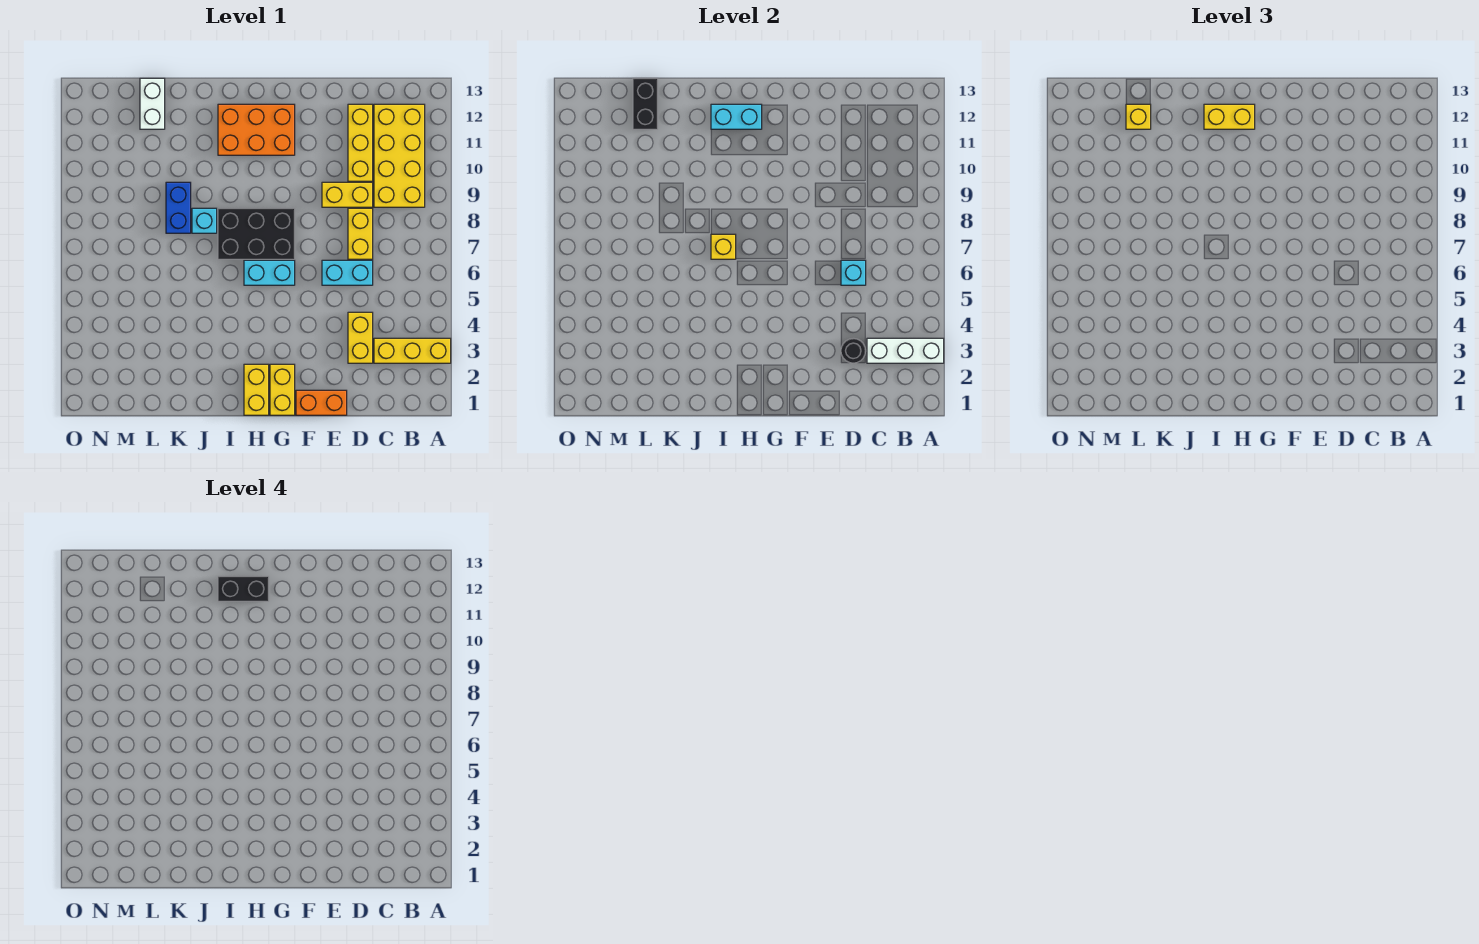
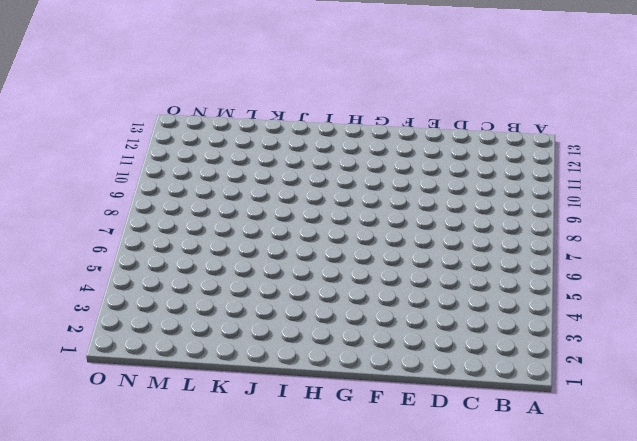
none -> yellow brick A3:C3 level 1
none -> yellow brick B9:C12 level 1
none -> yellow brick D3:D4 level 1

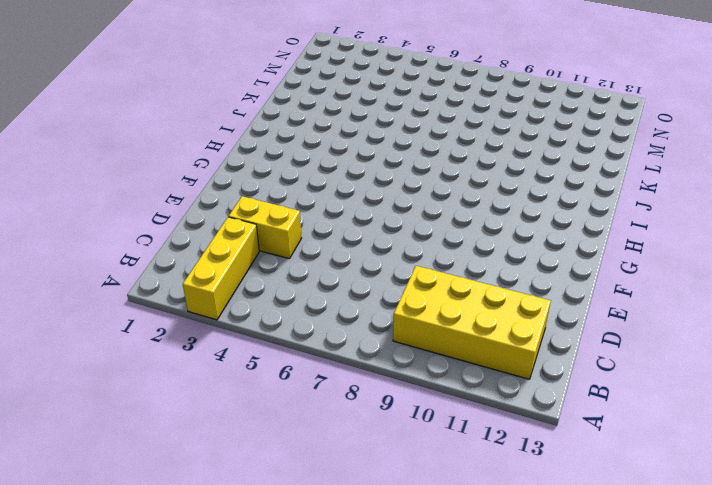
none -> cyan brick D6:E6 level 1
none -> yellow brick D7:D8 level 1
none -> yellow brick D9:E9 level 1

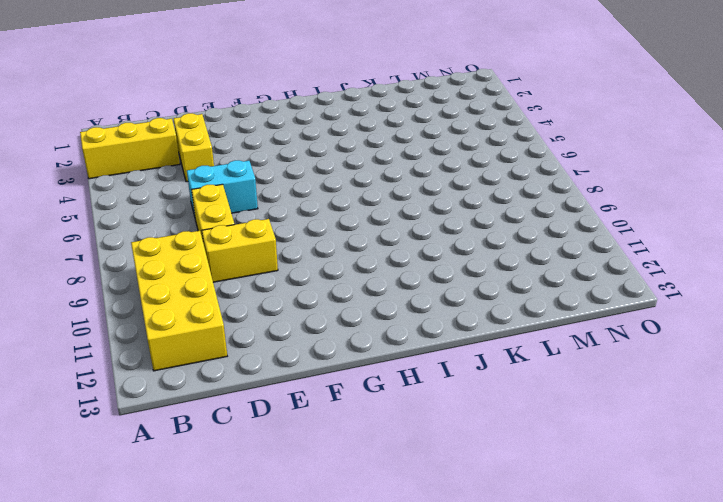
none -> yellow brick D10:D12 level 1
none -> orange brick E1:F1 level 1
none -> yellow brick G1:G2 level 1

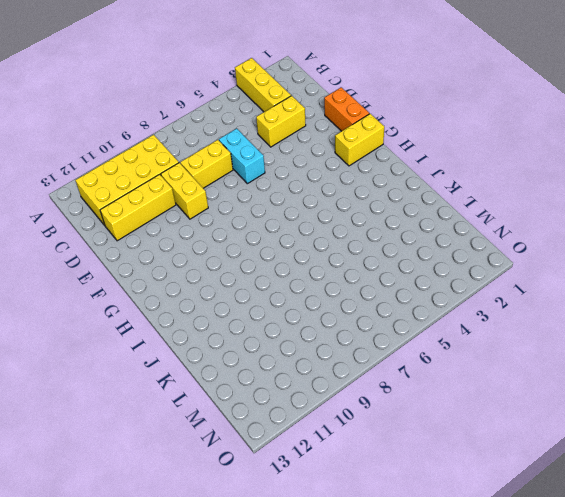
none -> cyan brick G6:H6 level 1
none -> black brick G7:I8 level 1
none -> orange brick G11:I12 level 1

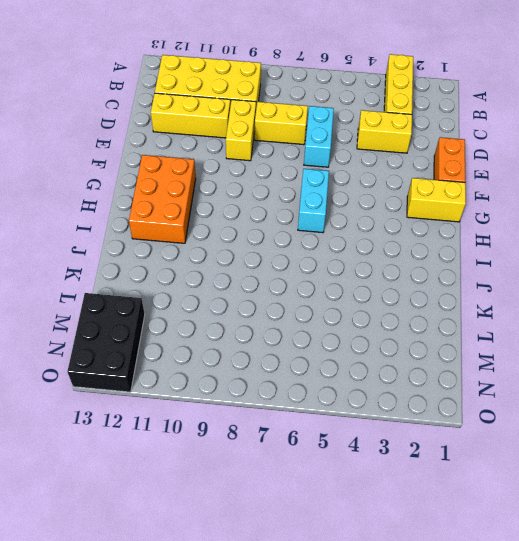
black brick M12:O13 level 1 -> black brick G7:I8 level 1
none -> yellow brick H1:H2 level 1
none -> cyan brick J8 level 1
none -> blue brick K8:K9 level 1

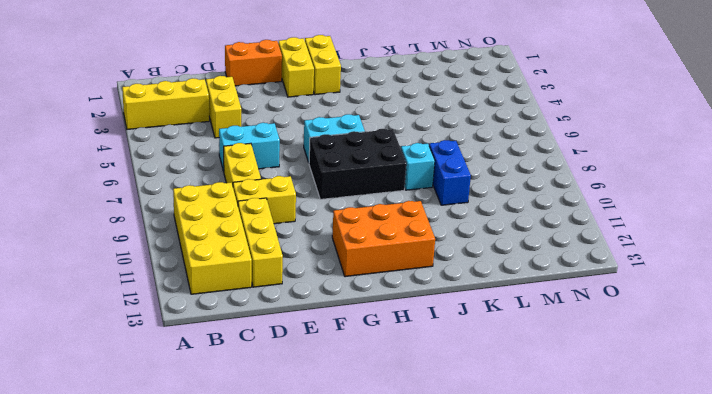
none -> white brick L12:L13 level 1
none -> white brick A3:C3 level 2
none -> black round brick D3 level 2

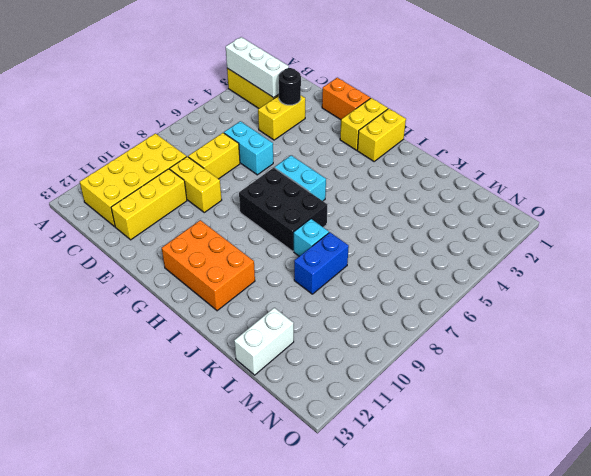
none -> cyan brick D6 level 2
none -> cyan brick H12:I12 level 2
none -> yellow brick I7 level 2

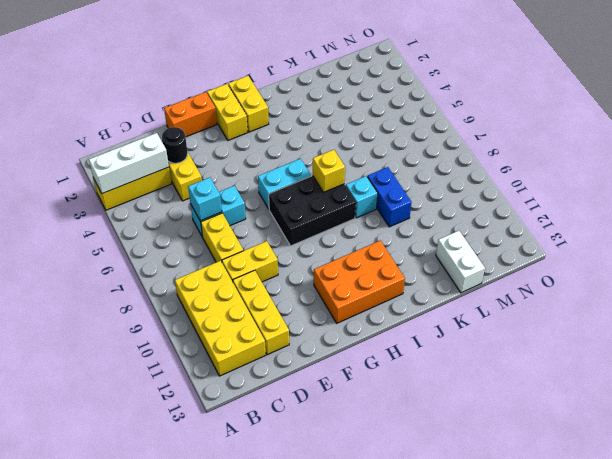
none -> cyan brick H12:I12 level 2
none -> black brick L12:L13 level 2
none -> yellow brick H12:I12 level 3

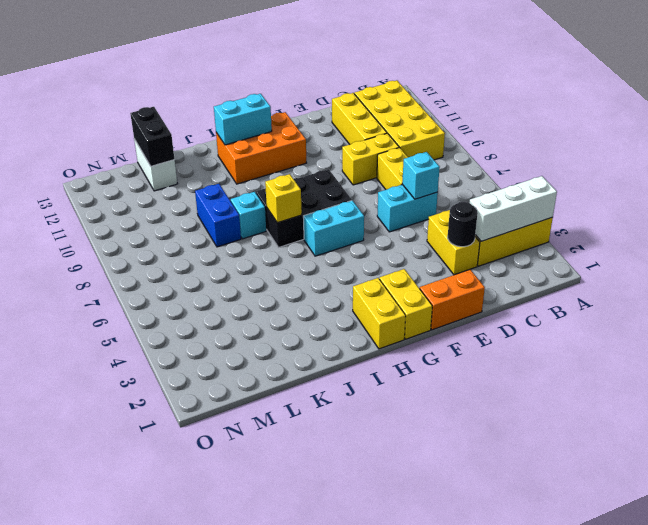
none -> yellow brick H12:I12 level 3
none -> yellow brick L12 level 3
none -> black brick H12:I12 level 4

